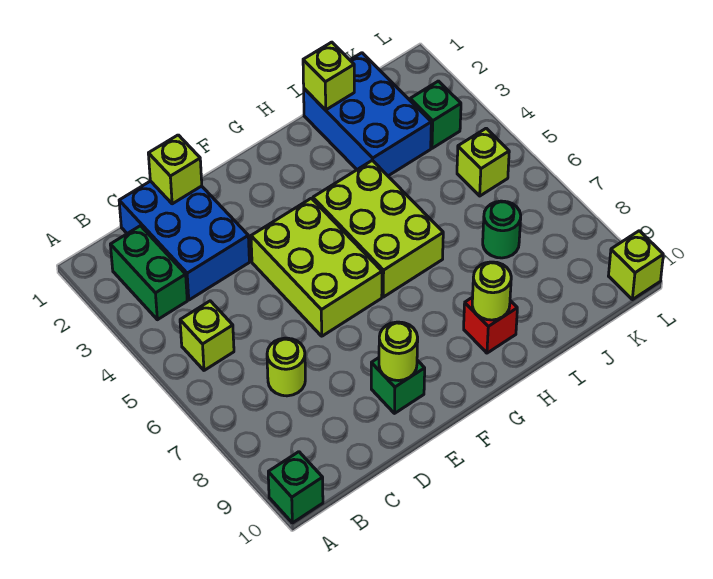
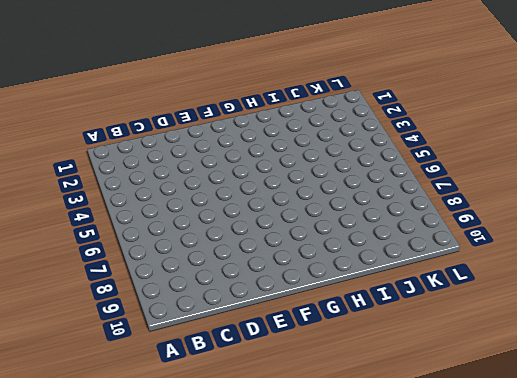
none -> green brick A10 level 1
none -> green brick B2:B3 level 1
none -> lime brick B5 level 1

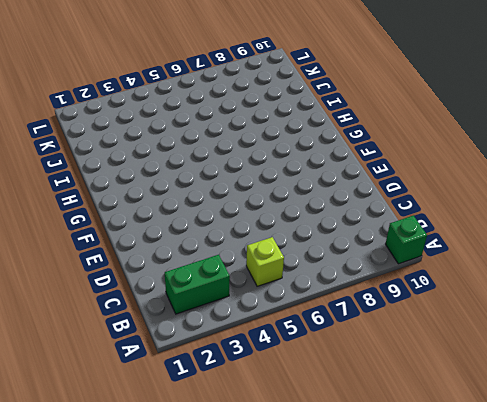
none -> blue brick C1:D3 level 1
none -> lime round brick C7 level 1
none -> lime brick E4:F6 level 1

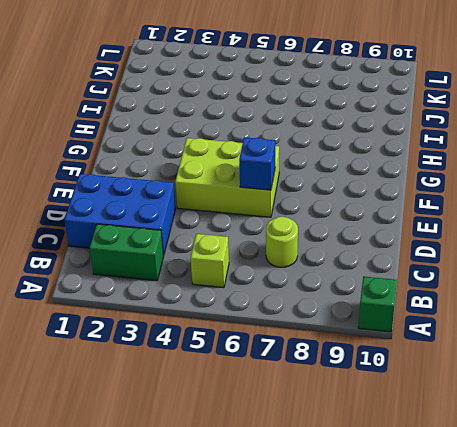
blue brick E6 level 2 -> none
none -> green brick E9 level 1
none -> lime brick G4:H6 level 1
none -> red brick H9 level 1

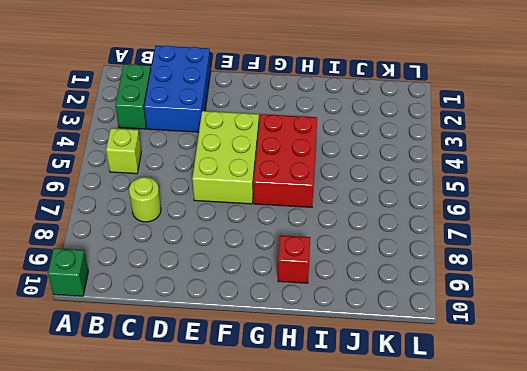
red brick G4:H6 level 1 -> lime brick G4:H6 level 1
none -> green brick E9 level 1
none -> blue brick I1:J3 level 1
none -> green round brick J7 level 1

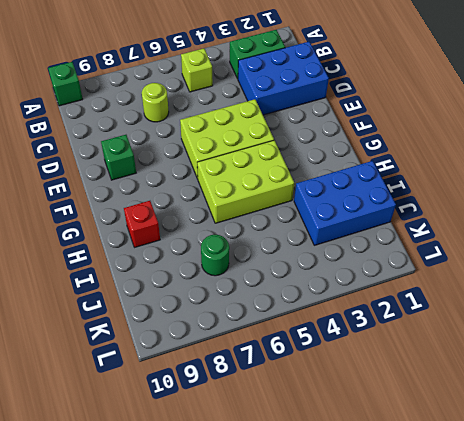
none -> green brick K3 level 1
none -> lime brick K5 level 1
none -> lime brick L10 level 1

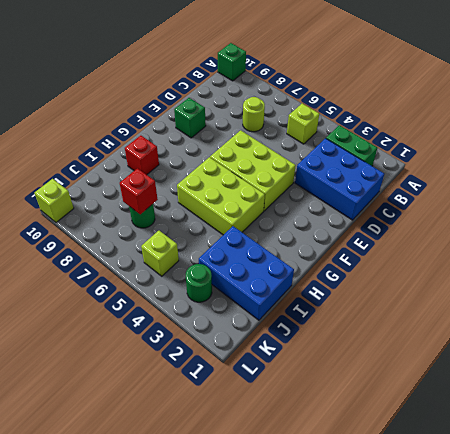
red brick J7 level 2 -> none
green round brick K3 level 1 -> green brick K3 level 1
none -> lime brick D1 level 2
none -> lime round brick E9 level 2
none -> lime round brick H9 level 2

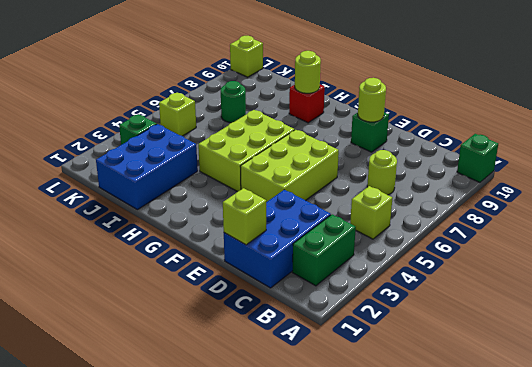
none -> lime brick I1 level 2

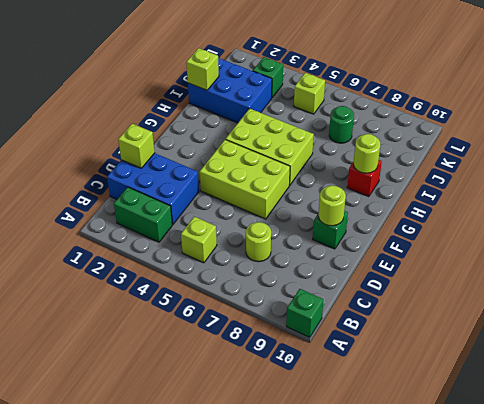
none -> lime brick L10 level 1

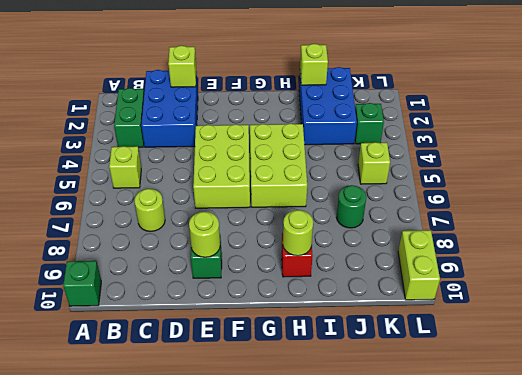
lime brick L9:L10 level 1 -> lime brick L10 level 1

